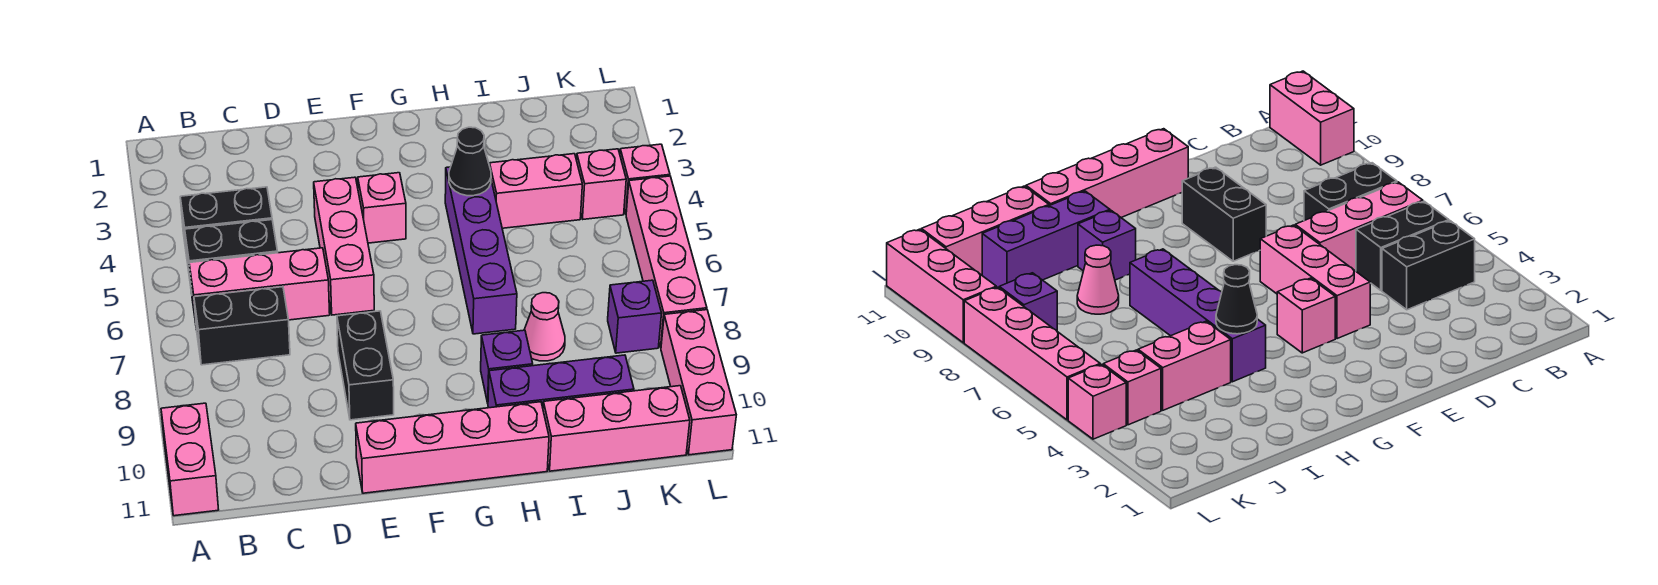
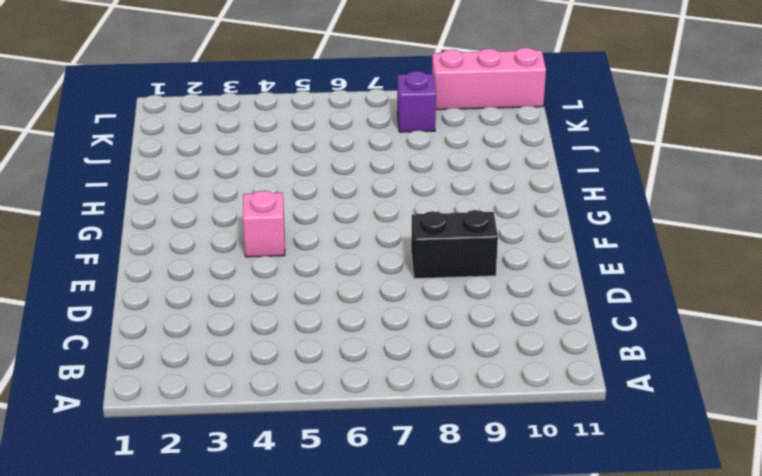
none -> pink brick A10:A11 level 1
none -> black brick B4:C4 level 1
none -> black brick B5:C5 level 1

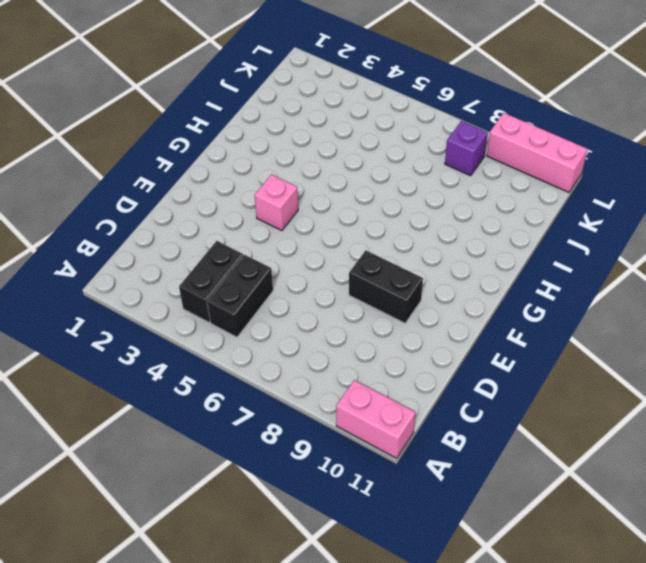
none -> pink brick B6:D6 level 1
none -> black brick B7:C7 level 1
none -> pink brick E4:E6 level 1

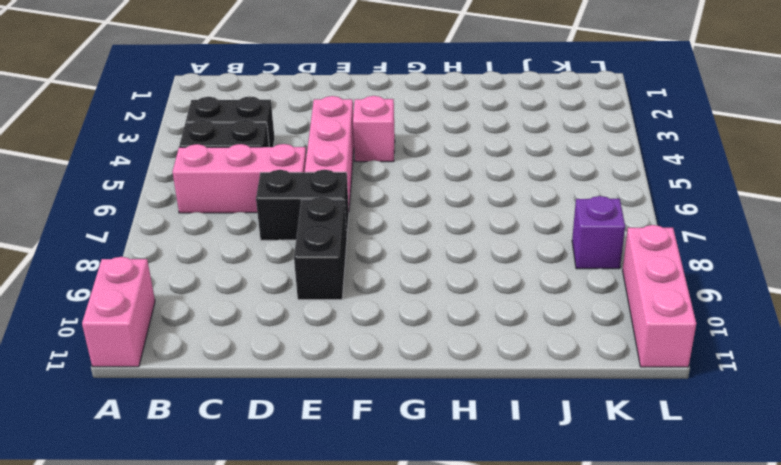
black brick D7:E7 level 1 -> black brick B7:C7 level 1
none -> pink brick E11:H11 level 1
none -> purple brick H4:H7 level 1
none -> purple brick H9 level 1

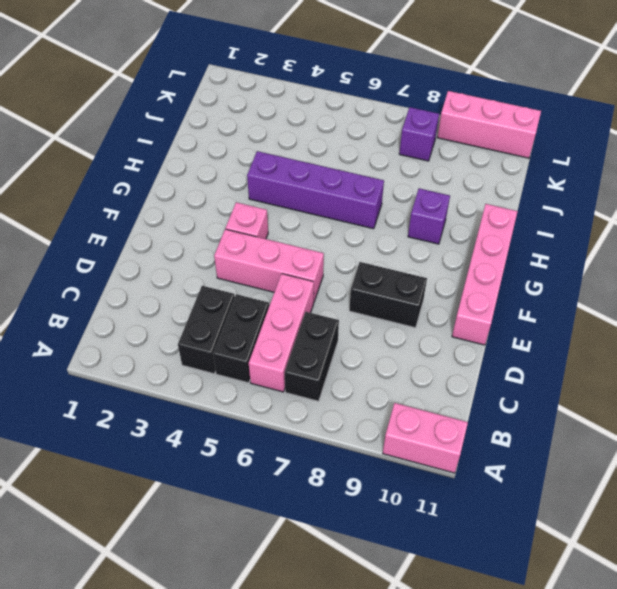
none -> purple brick H10:J10 level 1
none -> pink brick I4:J4 level 1
none -> pink cone I8 level 1

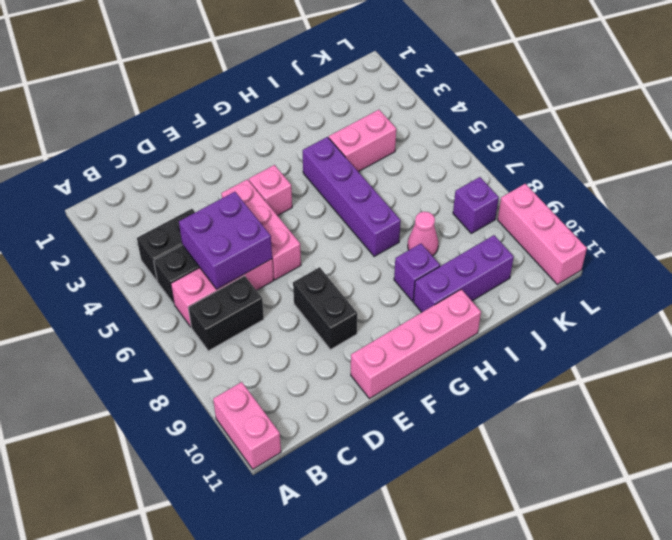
purple brick C5:D6 level 2 -> none
none -> pink brick I11:K11 level 1
none -> pink brick K4 level 1
none -> pink brick L4 level 1

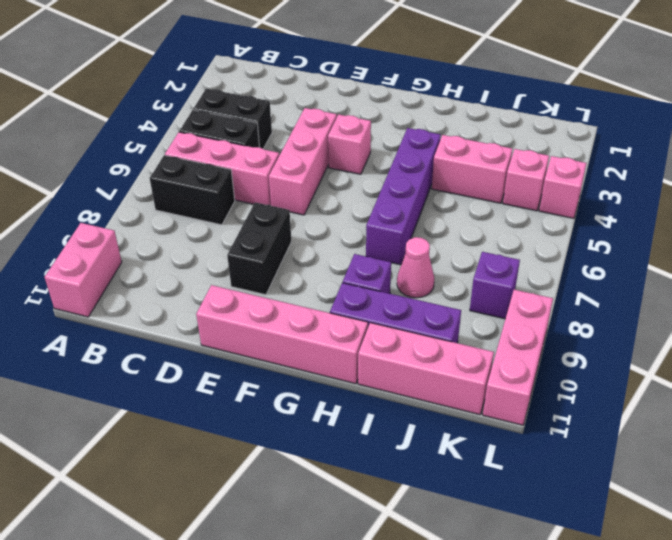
none -> pink brick L5:L8 level 1
none -> black cone H4 level 2

